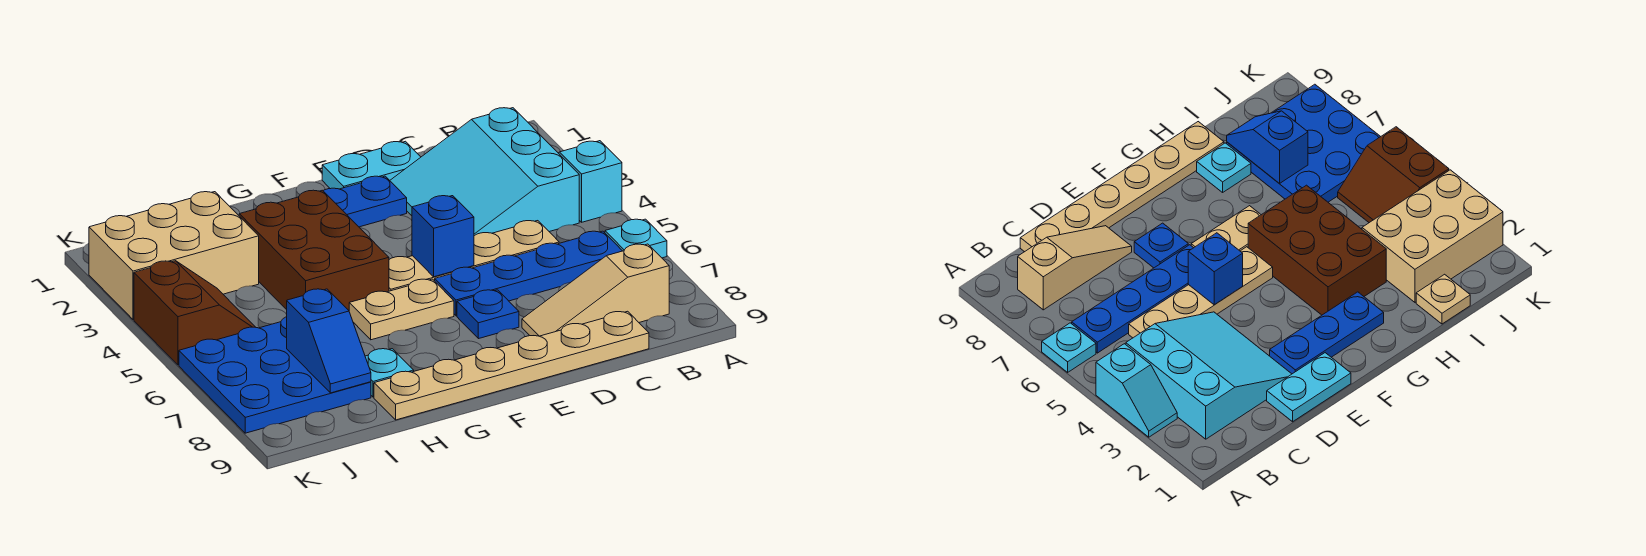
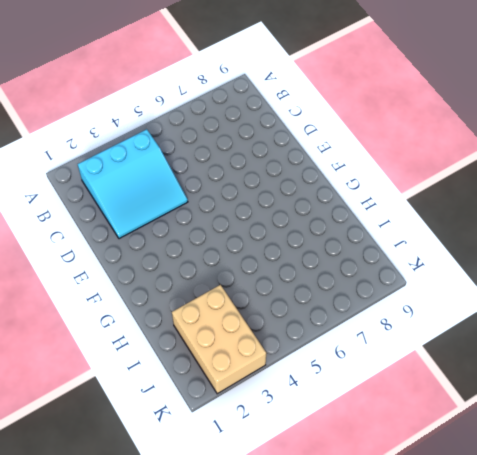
none -> cyan slope A3:A4 level 1 top 4
none -> cyan plate A6 level 1
none -> blue plate B6:E6 level 1

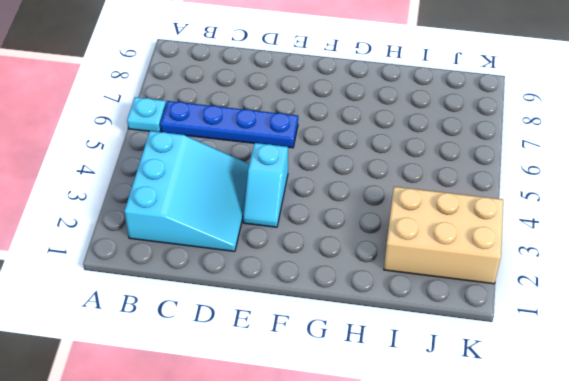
cyan slope E3:E4 level 1 top 4 -> cyan slope A3:A4 level 1 top 4
none -> tan slope B8:D8 level 1 top B
none -> tan plate C5:F5 level 1
none -> tan plate C9:H9 level 1

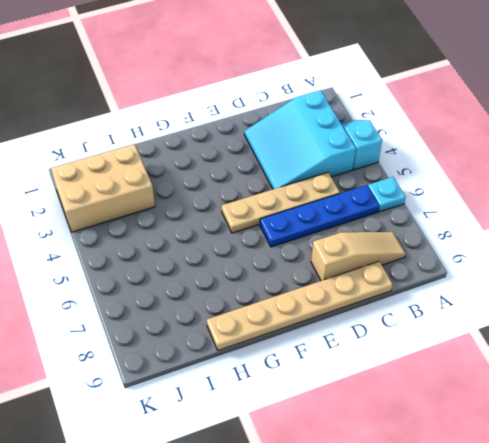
tan slope B8:D8 level 1 top D -> tan slope B8:D8 level 1 top B
none -> cyan plate D1:E1 level 1
none -> blue plate E2:G2 level 1
none -> blue plate E7 level 1

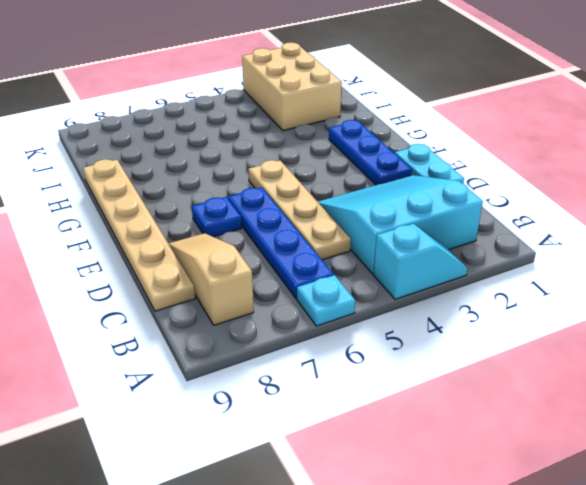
none -> tan plate F6:G6 level 1
none -> brown brick G3:H5 level 1
none -> cyan plate H8 level 1

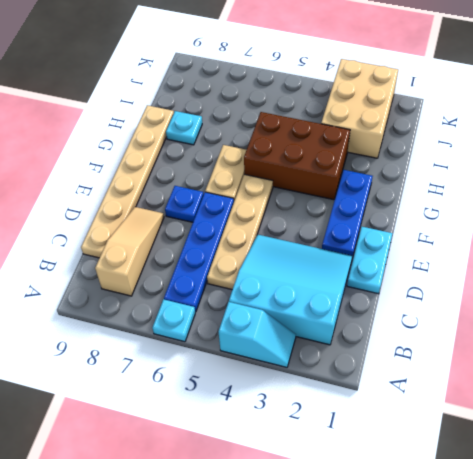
none -> tan plate I1 level 1
none -> blue plate I6:K8 level 1
none -> brown slope J4:K5 level 1 top K

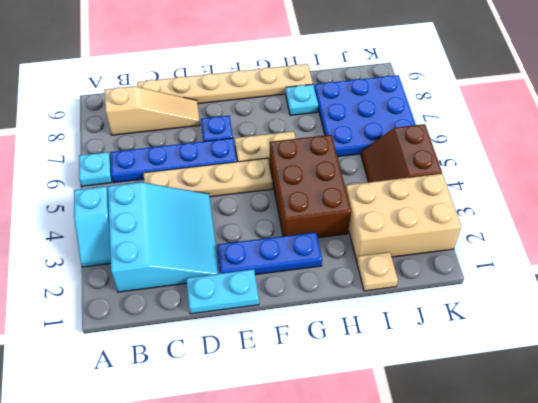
none -> blue brick E5 level 2
none -> blue slope I7:I8 level 2 top 7

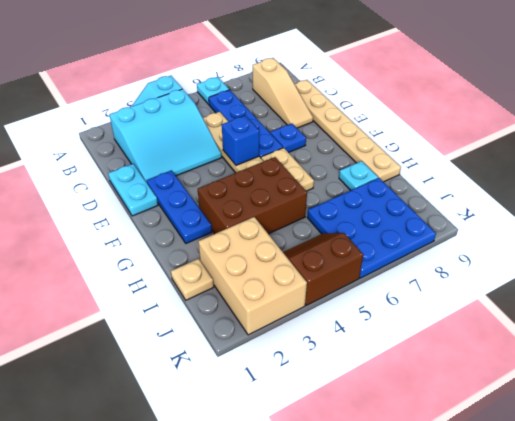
none -> blue slope I7:I8 level 2 top 7

